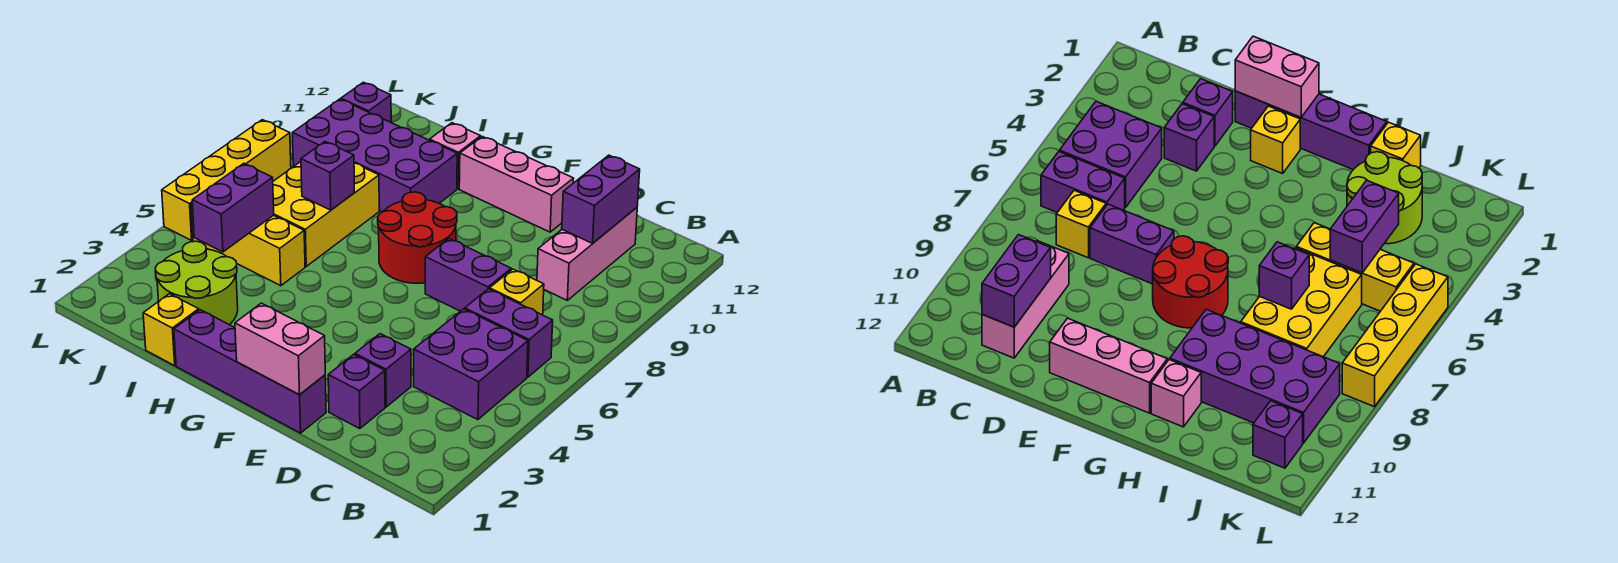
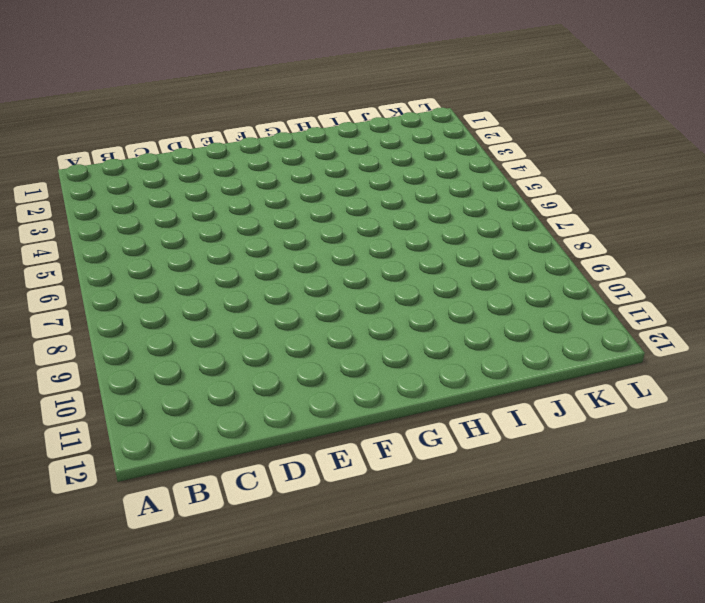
none -> purple brick B4:C5 level 1
none -> purple brick B6:C6 level 1
none -> yellow brick C7 level 1

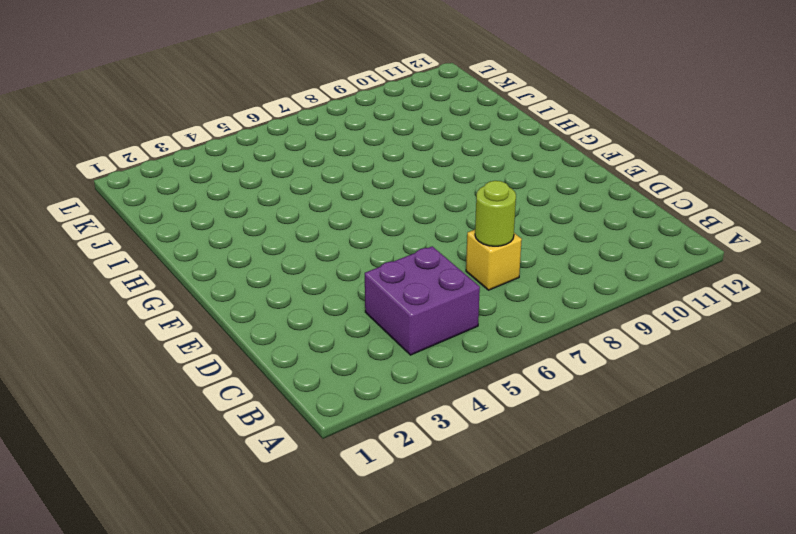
lime round brick C7 level 2 -> none
none -> purple brick B6:C6 level 1
none -> pink brick C9:C11 level 1
none -> purple brick D2 level 1

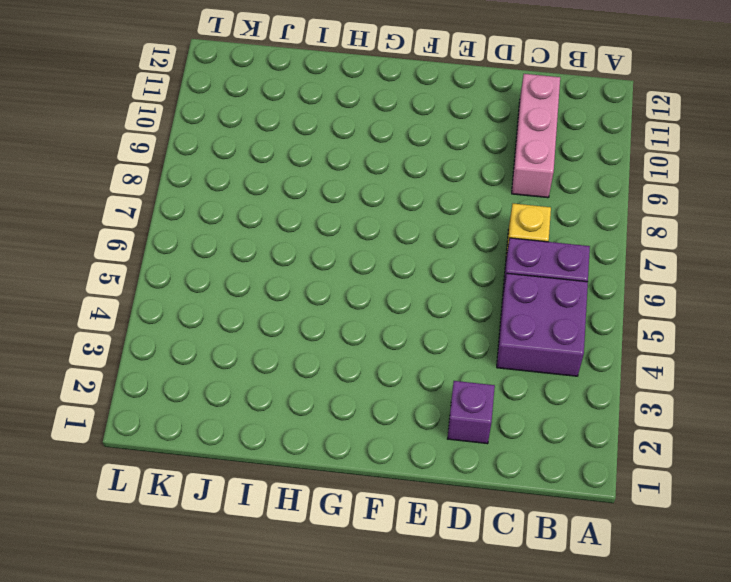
none -> purple brick D3 level 1
none -> purple brick D7:E7 level 1
none -> purple brick E1:H1 level 1

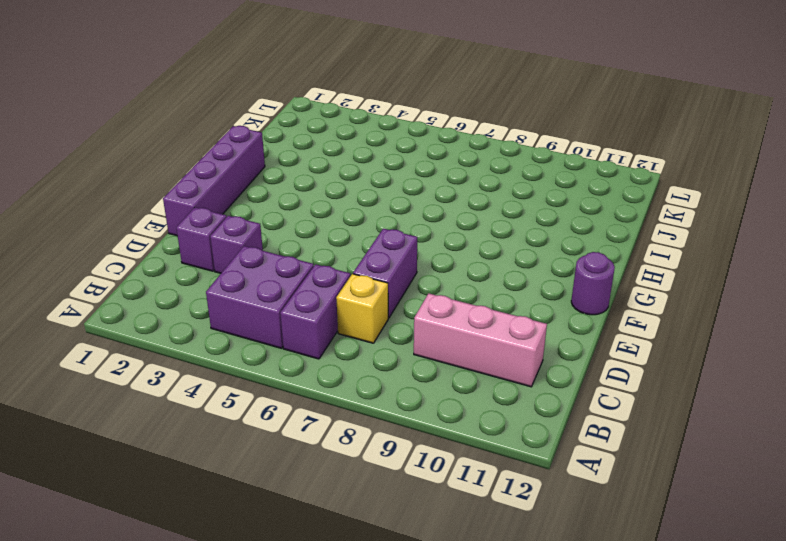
purple round brick F12 level 1 -> none
none -> pink brick E11:G11 level 1
none -> yellow brick F2 level 1
none -> red round brick F7:G8 level 1

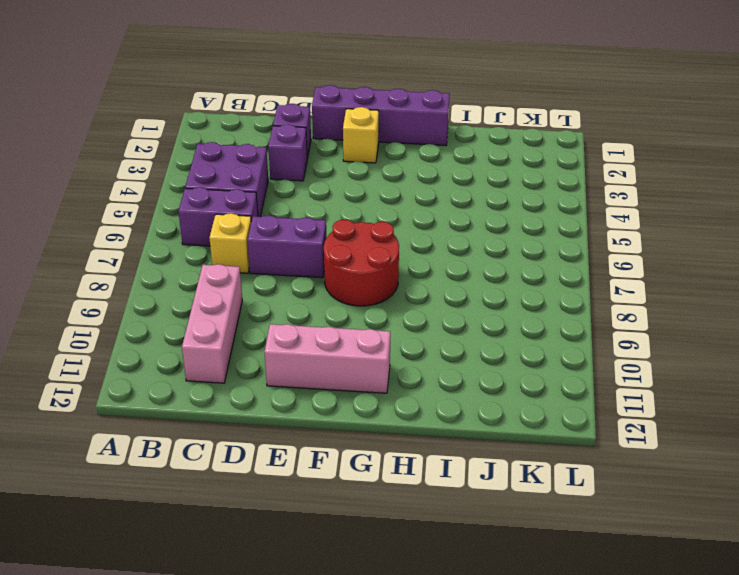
none -> purple brick H9:K10 level 1
none -> pink brick H11 level 1
none -> yellow brick I1 level 1

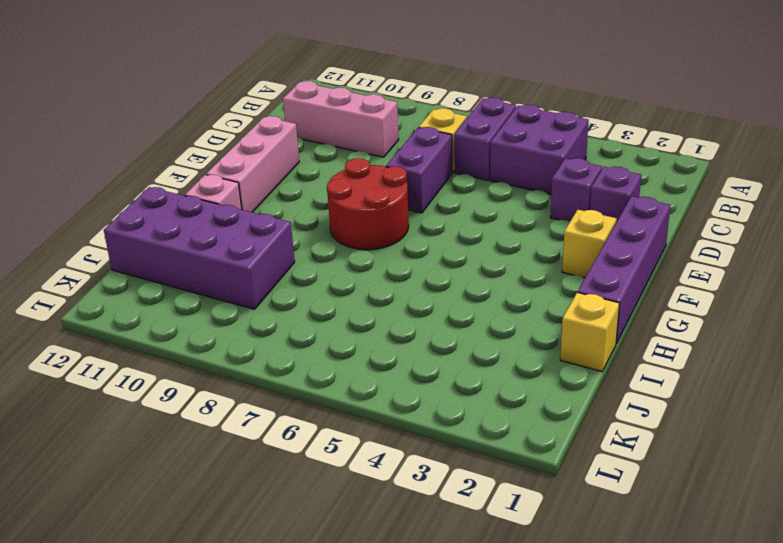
purple brick I9:J12 level 1 -> purple brick H9:K10 level 1
none -> lime round brick I2:J3 level 1
none -> yellow brick I5:K5 level 1
none -> yellow brick I6:J8 level 1

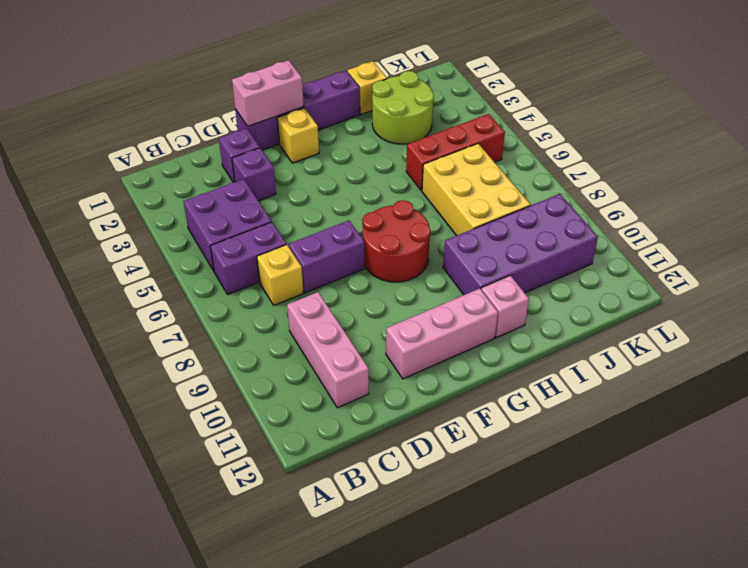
red brick I5:K5 level 1 -> yellow brick I5:K5 level 1
none -> purple brick K11 level 1
none -> yellow brick L5:L8 level 1
none -> purple brick C10:C11 level 2

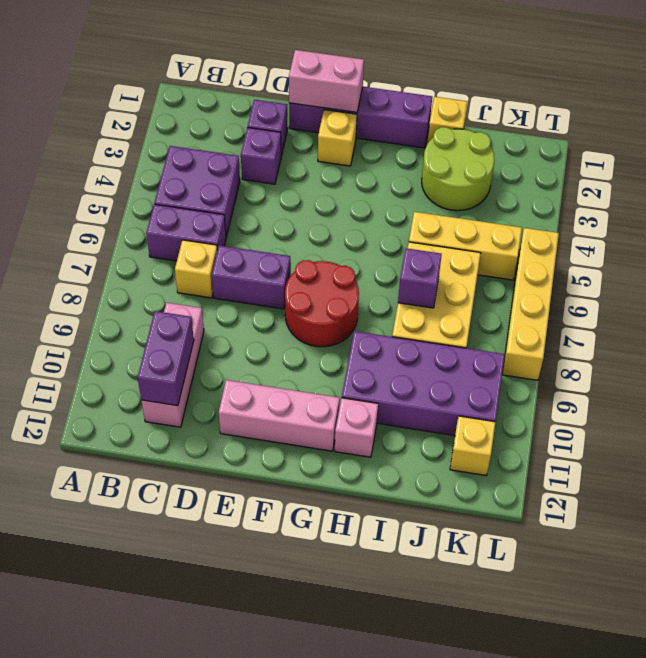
yellow brick K11 level 1 -> purple brick K11 level 1
none -> purple brick J4:J5 level 2

